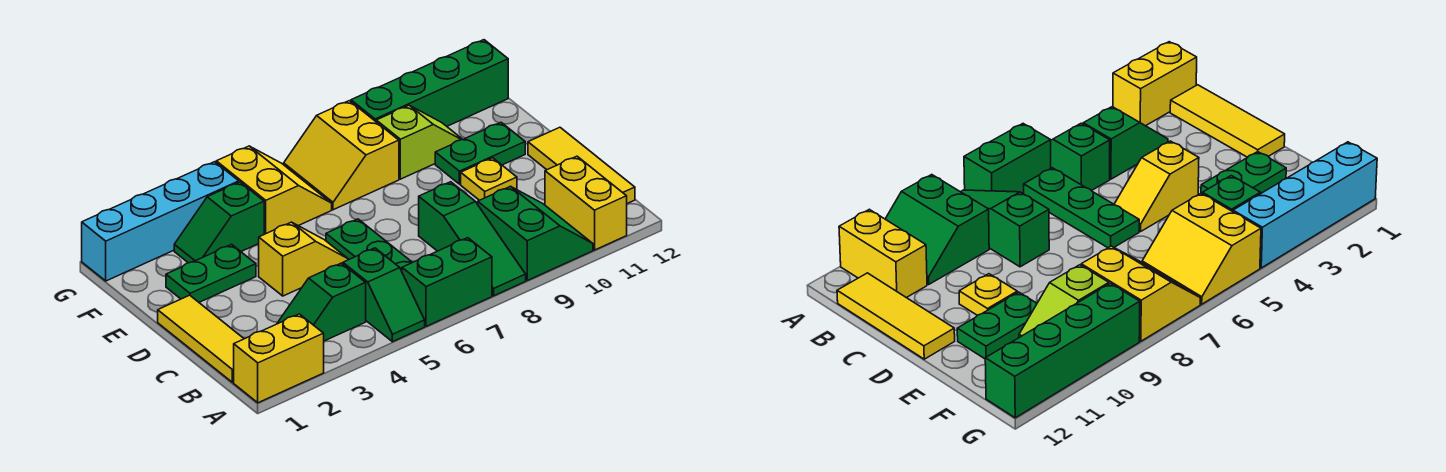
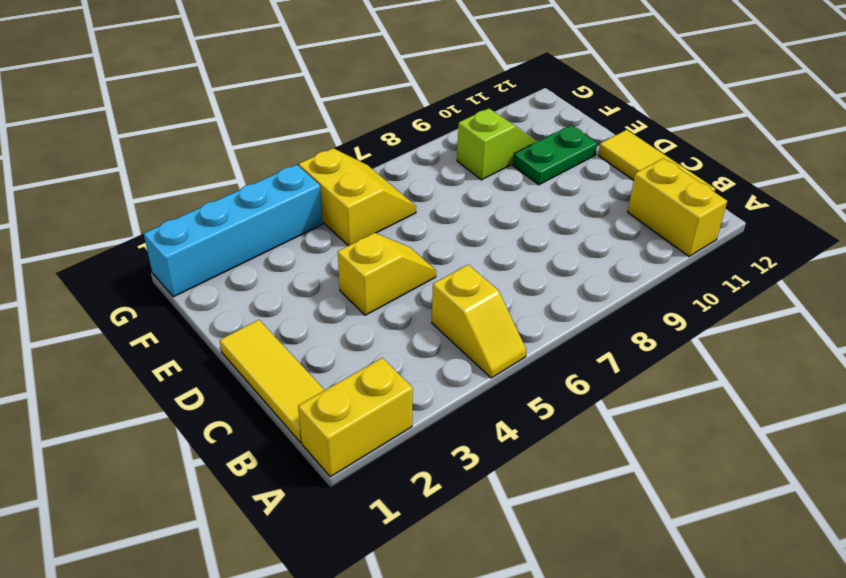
yellow slope A5:B5 level 1 top B -> green slope A5:B5 level 1 top B
none -> green brick A6:A7 level 1
none -> green slope A8:C8 level 1 top C
none -> green slope A9:B10 level 1 top 9

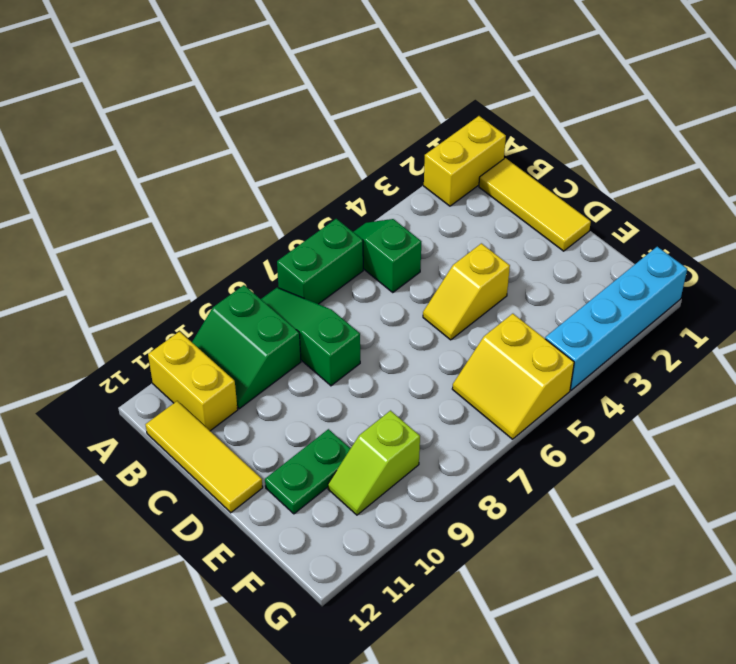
none -> green slope B3:B4 level 1 top 4
none -> green plate B6:D6 level 1
none -> yellow plate D10 level 1

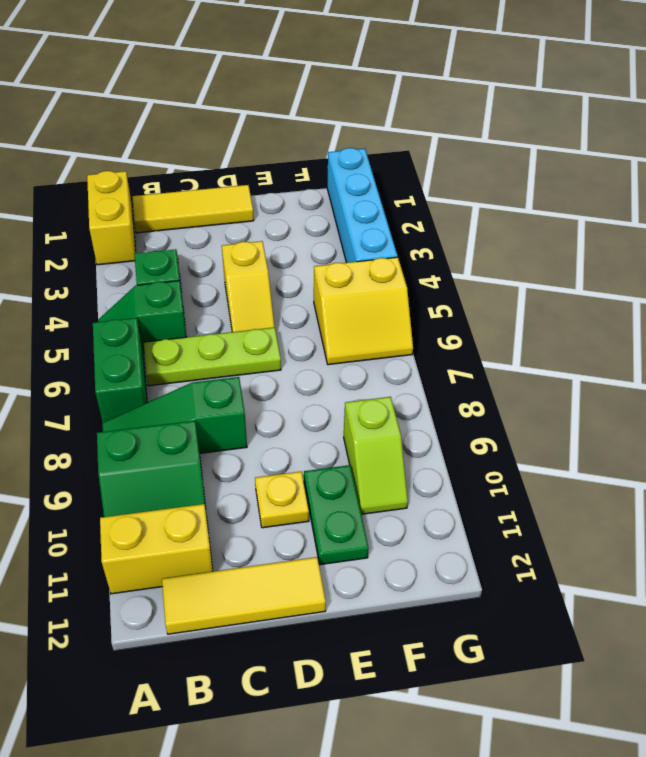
lime plate B6:D6 level 1 -> green plate B6:D6 level 1
none -> green plate E2:E3 level 1
none -> green slope F3:F4 level 1 top 4
none -> yellow slope F7:G8 level 1 top 8

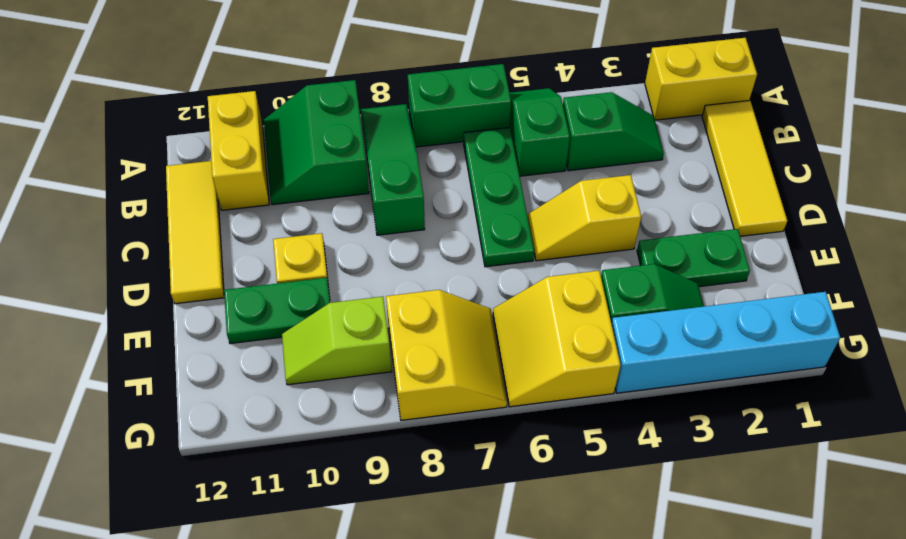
none -> green brick G9:G12 level 1

